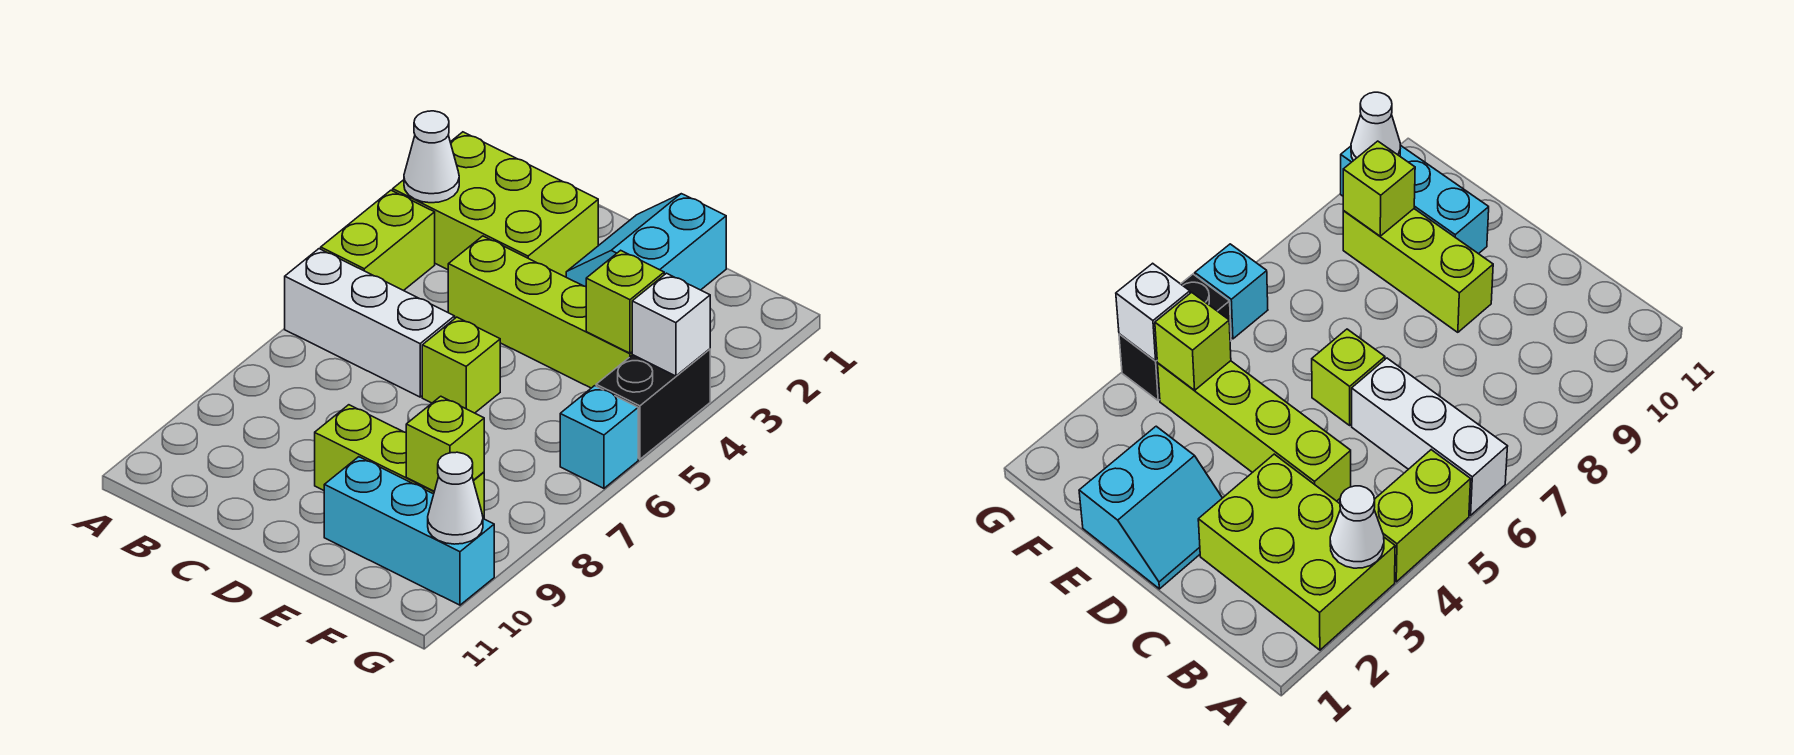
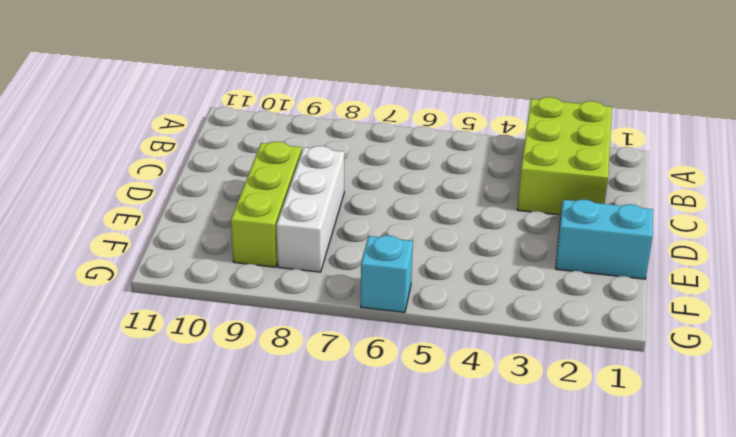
white brick D8:F8 level 1 -> white brick A6:C6 level 1
none -> lime brick A4:A5 level 1
none -> lime brick C4:F4 level 1
none -> lime brick D6 level 1

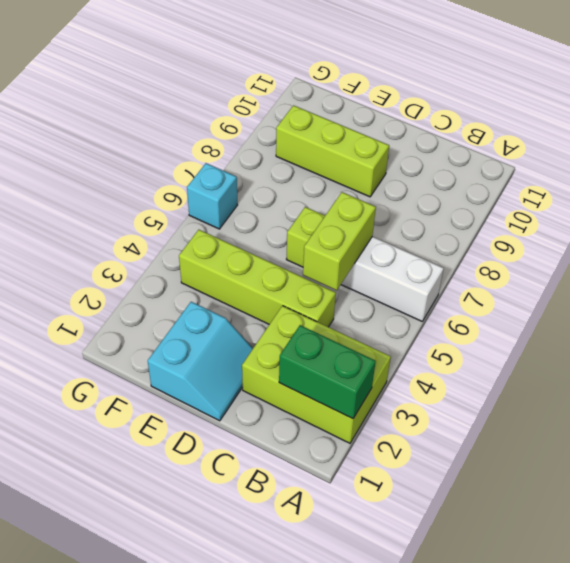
green brick A2:B2 level 2 -> none
lime brick C5:C6 level 2 -> lime brick A4:A5 level 1
none -> cyan brick E10:G10 level 1
none -> black brick G4:G5 level 1
none -> white cone A3 level 2

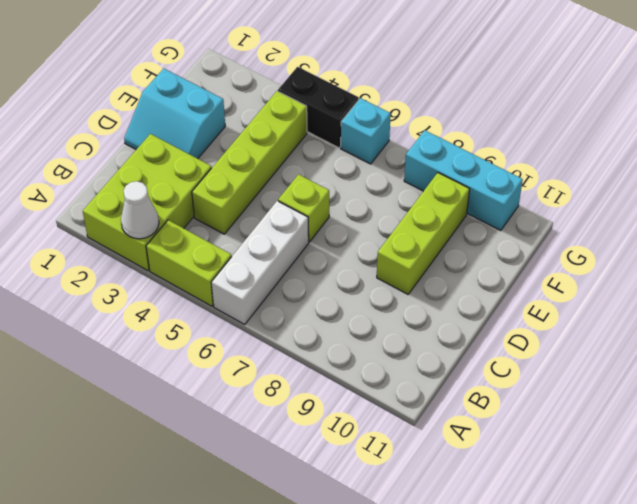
cyan brick G8:G10 level 1 -> cyan brick E10:G10 level 1
none -> lime brick F4 level 2
none -> lime brick F9 level 2
none -> white brick G4 level 2

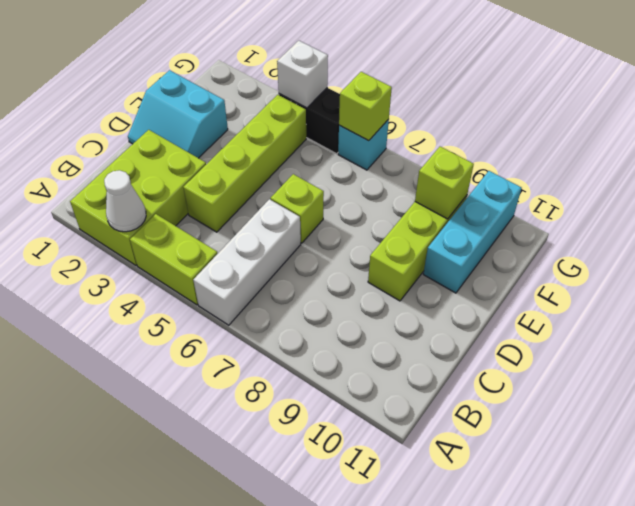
lime brick G6 level 2 -> lime brick F4 level 2
none -> white cone G10 level 2

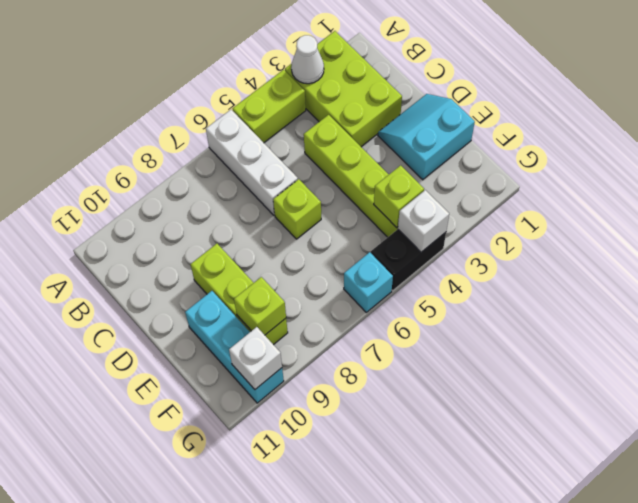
white brick G10 level 2 -> white cone G10 level 2

